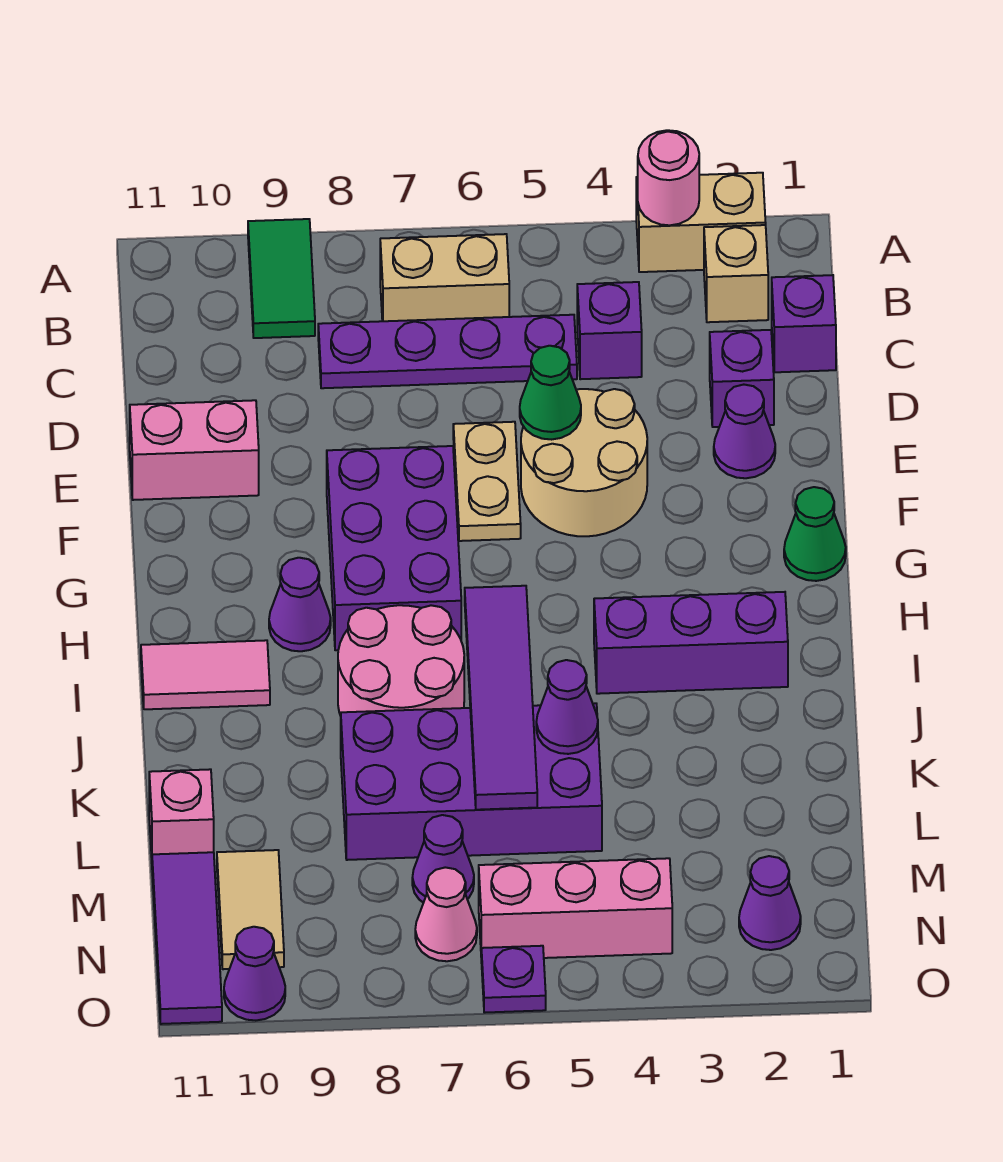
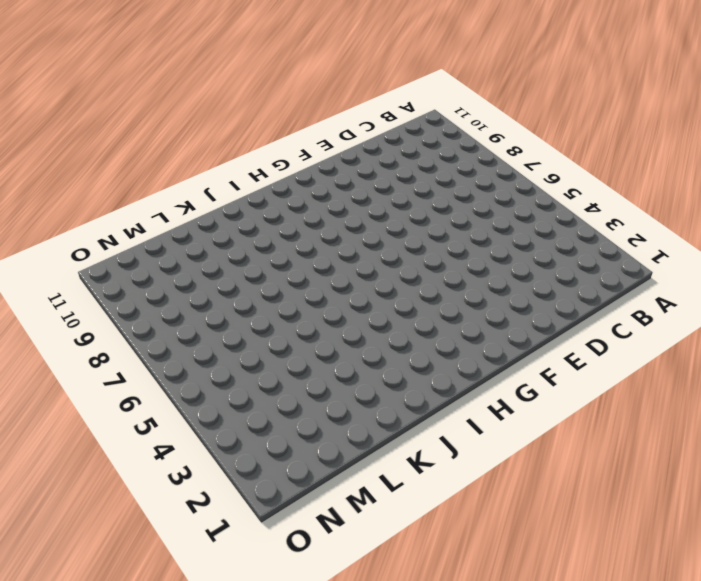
none -> tan brick A2:A3 level 1
none -> green tile A9:B9 level 1
none -> tan brick B2 level 1
none -> tan brick B6:B7 level 1

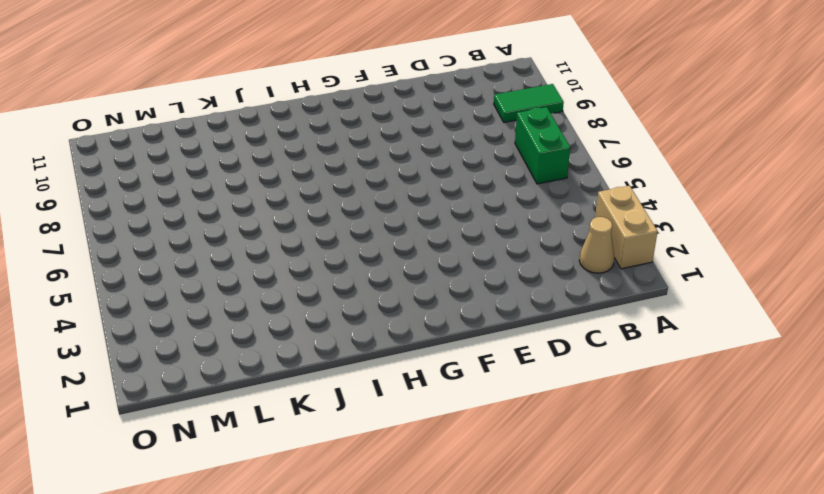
tan cone B2 level 1 -> tan brick B2 level 1
green brick B6:B7 level 1 -> tan brick B6:B7 level 1
none -> purple brick C1 level 1
none -> purple brick C4 level 1
none -> purple plate C5:C8 level 1
none -> purple brick D2 level 1

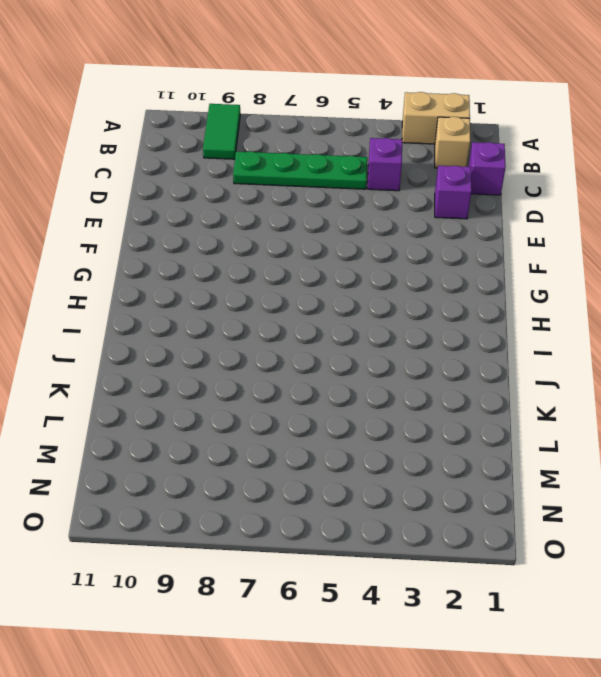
green plate C5:C8 level 1 -> purple plate C5:C8 level 1
none -> tan brick B6:B7 level 1
none -> purple cone E2 level 1
none -> tan round brick E4:F5 level 1
none -> tan plate E6:F6 level 1

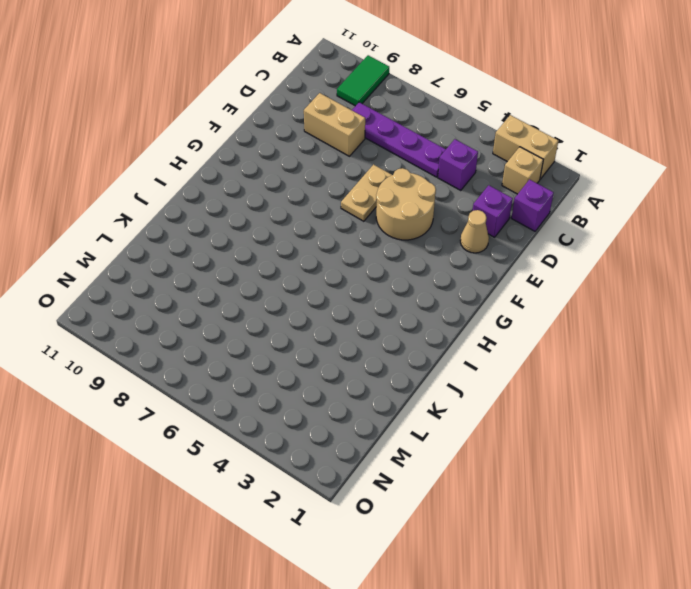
tan brick D8:D9 level 1 -> tan brick B6:B7 level 1
tan cone E2 level 1 -> purple cone E2 level 1
none -> pink brick E10:E11 level 1
none -> purple brick F7:H8 level 1
none -> green cone G1 level 1
none -> purple cone H9 level 1

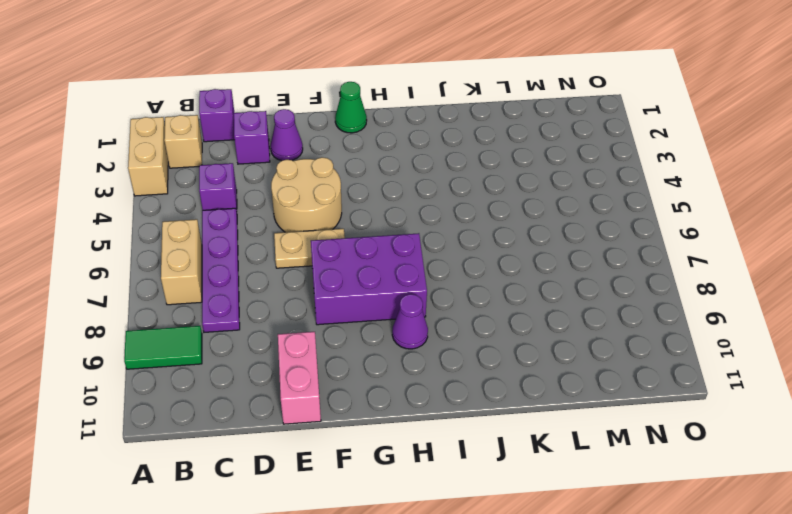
none -> purple brick I2:I4 level 1
none -> pink round brick I7:J8 level 1
none -> pink tile I10:I11 level 1
none -> purple brick K5:L8 level 1

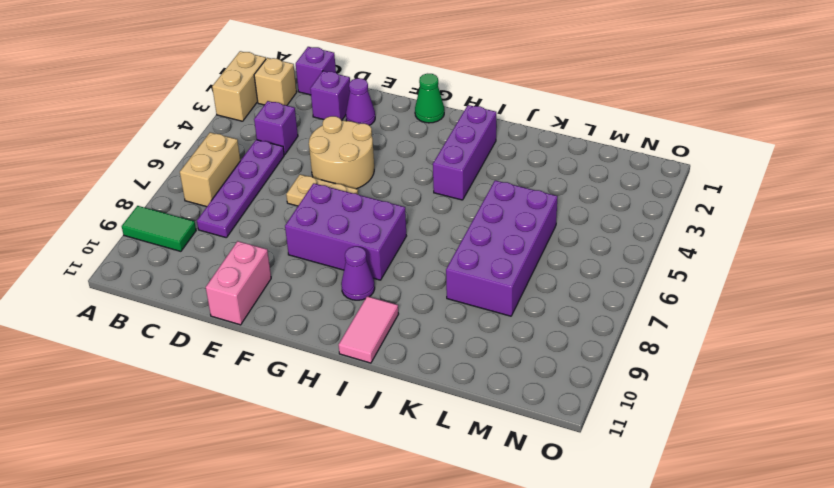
none -> pink round brick I7:J8 level 1
none -> pink brick L11 level 1
none -> purple cone M7 level 1
none -> tan tile M10:N10 level 1

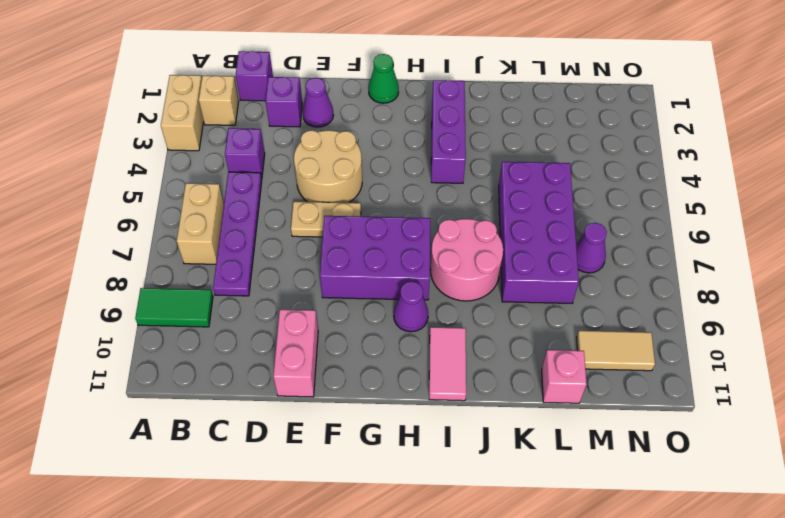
none -> purple tile M11:O11 level 1
none -> purple cone N2 level 1
none -> pink brick N4:N6 level 1
none -> pink cone N7 level 1

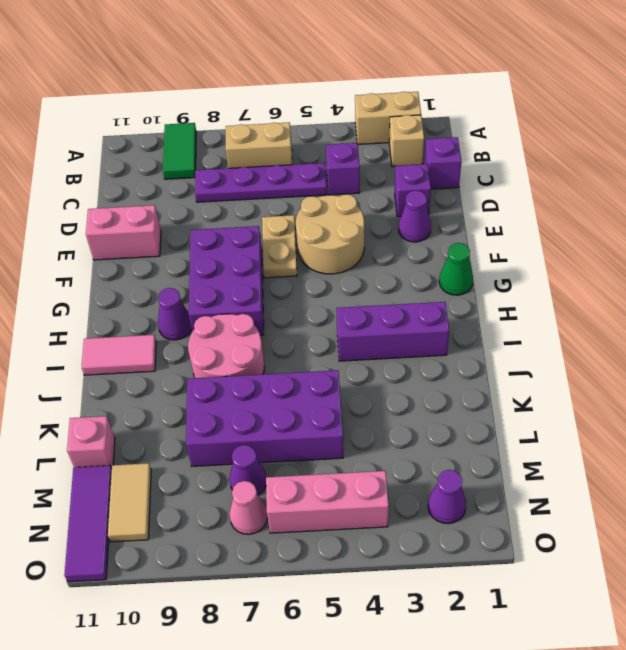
none -> purple plate O6 level 1
none -> purple cone O10 level 1
none -> pink round brick A3 level 2
none -> green cone E5 level 2

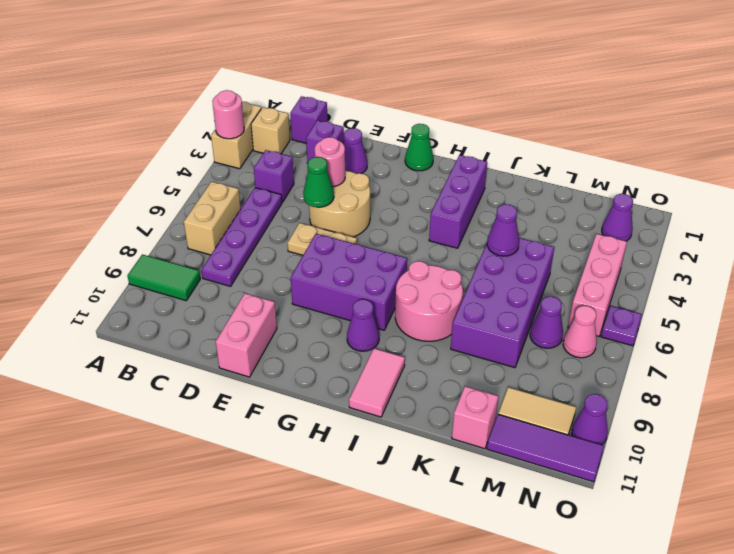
pink round brick E4 level 2 -> none
none -> purple tile I6:L6 level 2

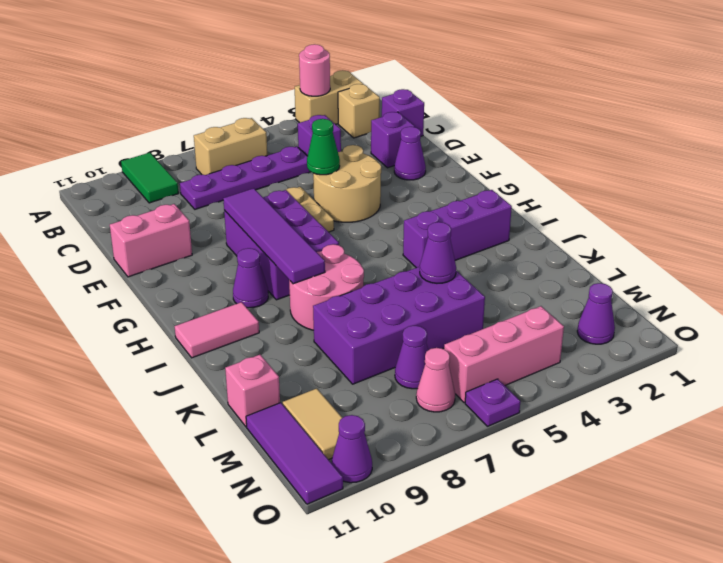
purple tile F8:I8 level 2 -> purple tile I6:L6 level 2
none -> green cone G1 level 1

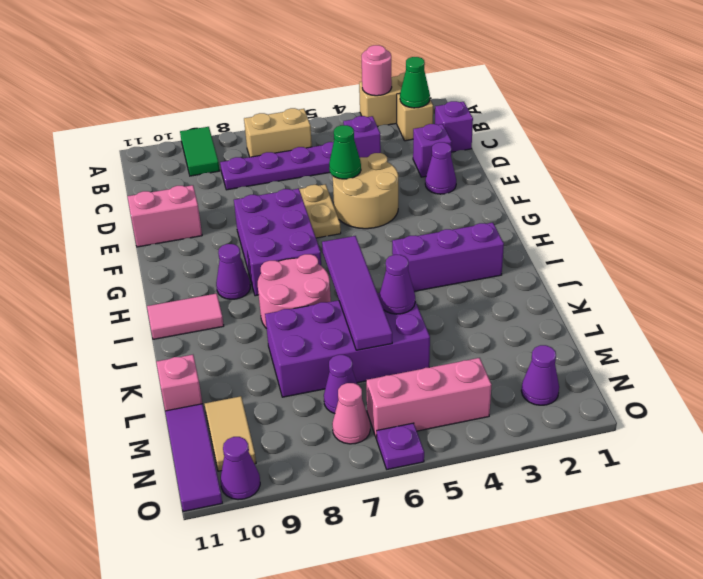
green cone B2 level 2 -> green cone G1 level 1

